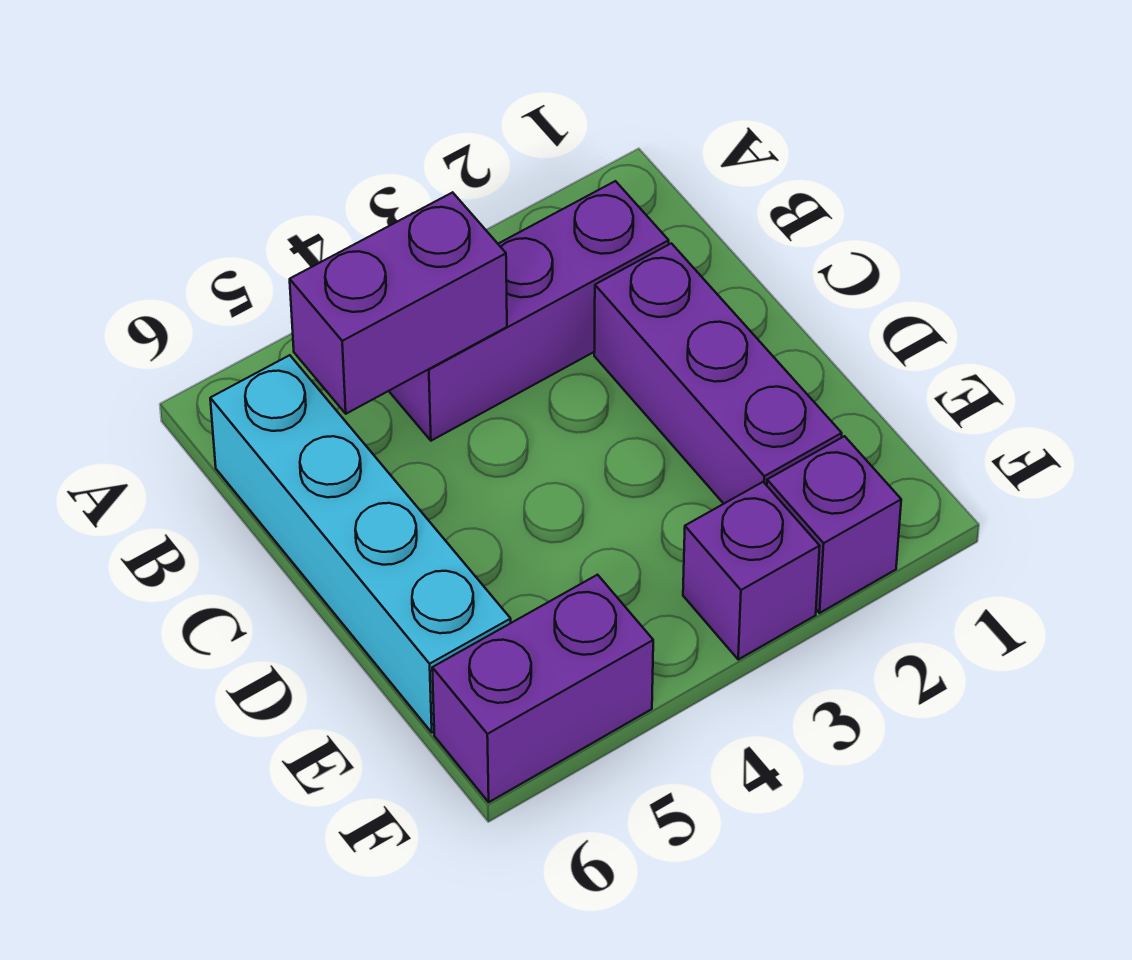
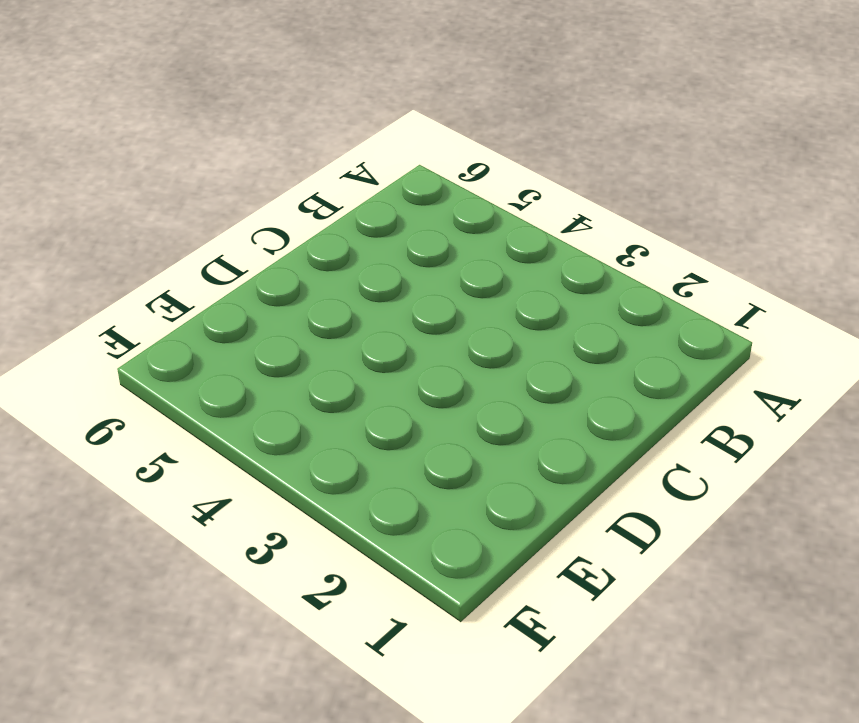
none -> purple brick B2:B4 level 1
none -> cyan brick B6:E6 level 1

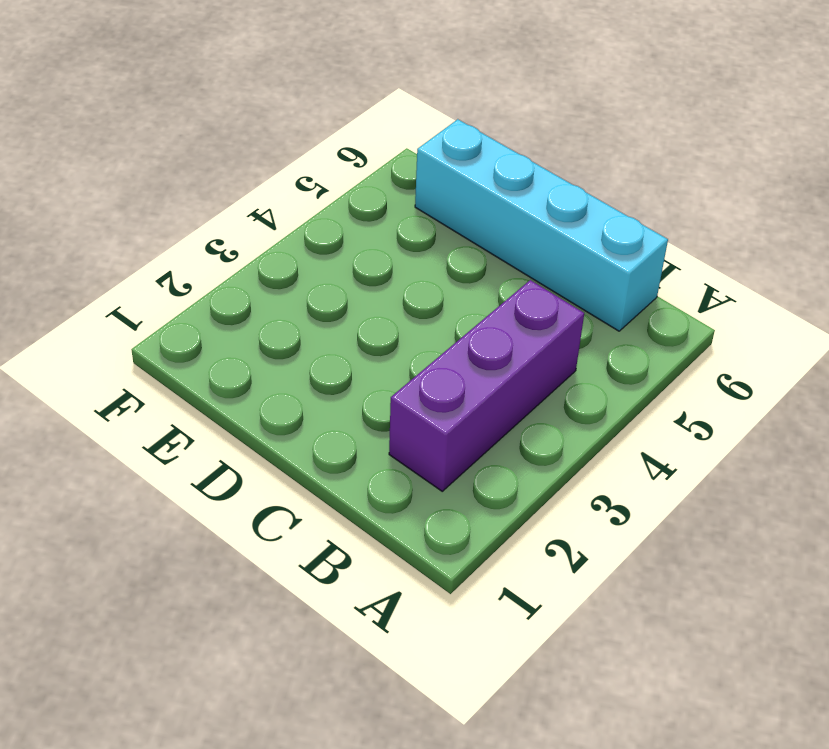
none -> purple brick C2:E2 level 1
none -> purple brick F2 level 1

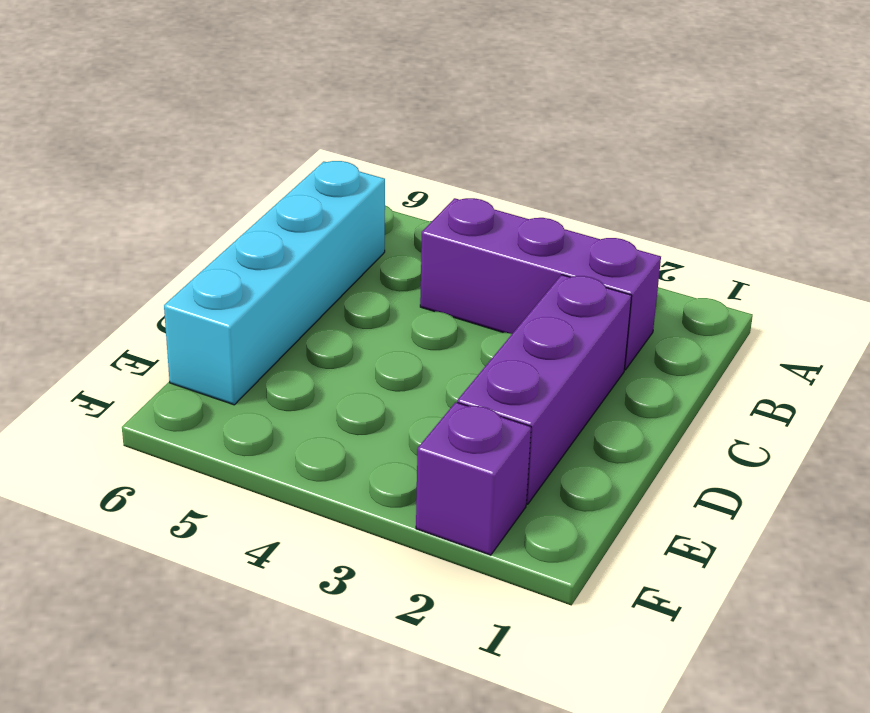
none -> purple brick F3 level 1
none -> purple brick F5:F6 level 1

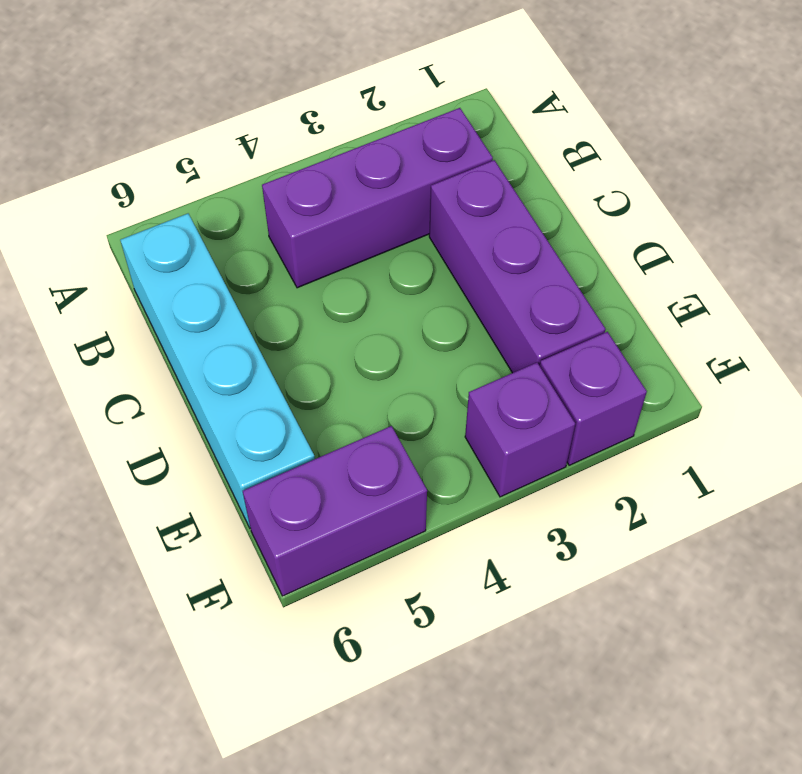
none -> purple brick B4:B5 level 2

